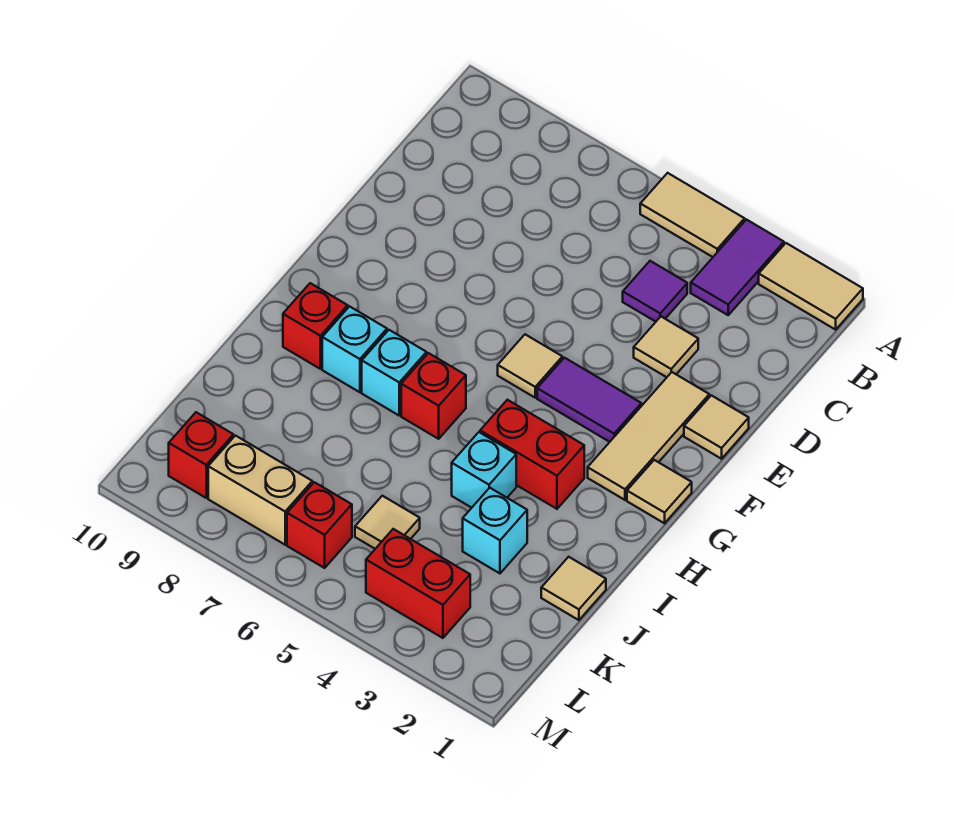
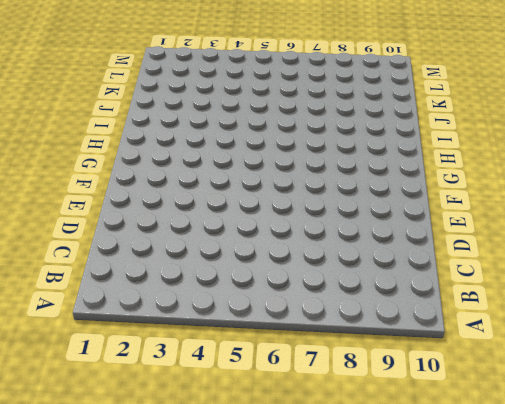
none -> tan tile A1:A2 level 1
none -> purple tile A3:B3 level 1
none -> tan tile A4:A5 level 1

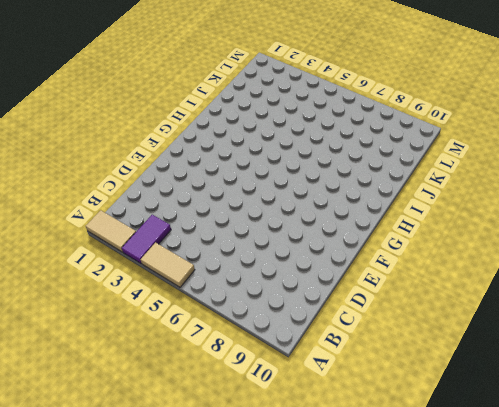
none -> purple tile C4 level 1
none -> tan tile D3 level 1
none -> tan tile E1 level 1

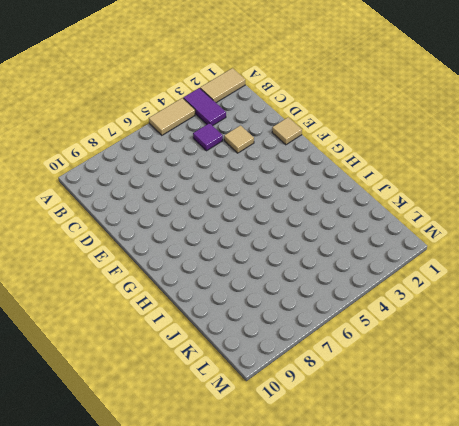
none -> tan tile E2:G2 level 1
none -> purple tile F3:F4 level 1
none -> tan tile F5 level 1

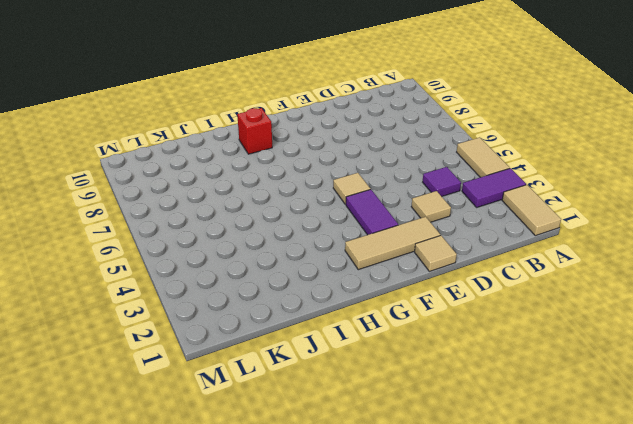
none -> tan tile G1 level 1
none -> red brick H3:H4 level 1
none -> red brick H6 level 1

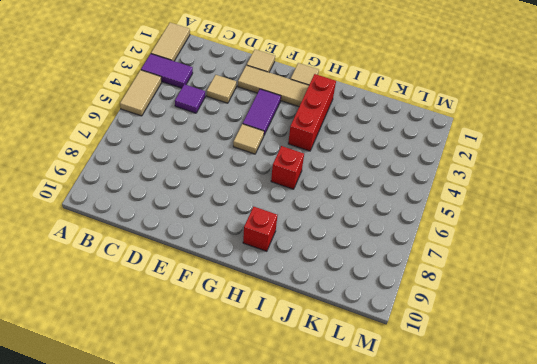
red brick H2:H4 level 1 -> red brick H3:H4 level 1
none -> cyan brick H7 level 1
none -> cyan brick H8 level 1
none -> cyan brick I4 level 1

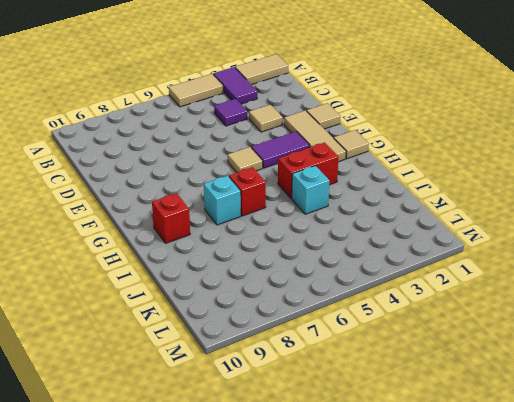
none -> cyan brick H8 level 1
none -> tan tile J1 level 1
none -> cyan brick J3 level 1

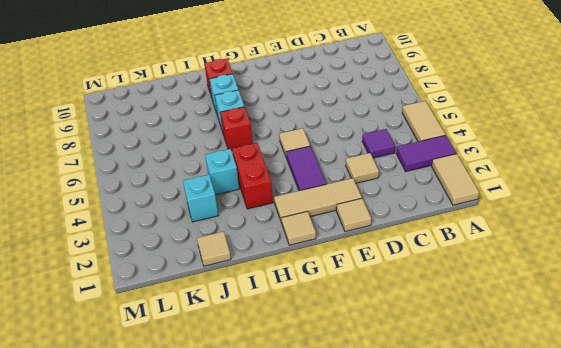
none -> tan tile K5 level 1
none -> red brick L3:L4 level 1
none -> red brick L6 level 1

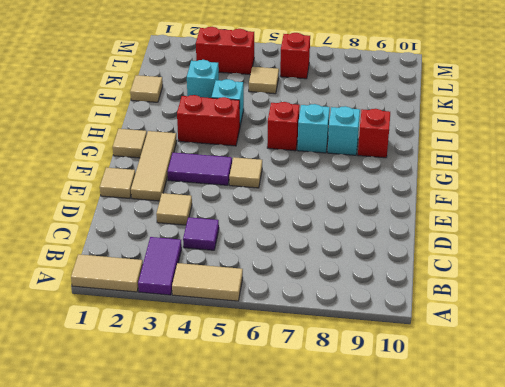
none -> tan brick L7:L8 level 1
none -> red brick L9 level 1

